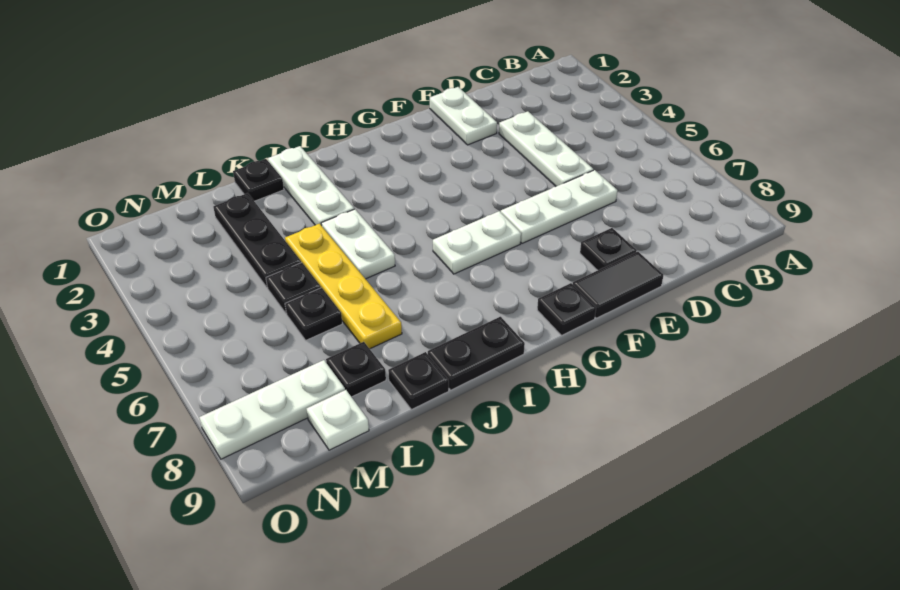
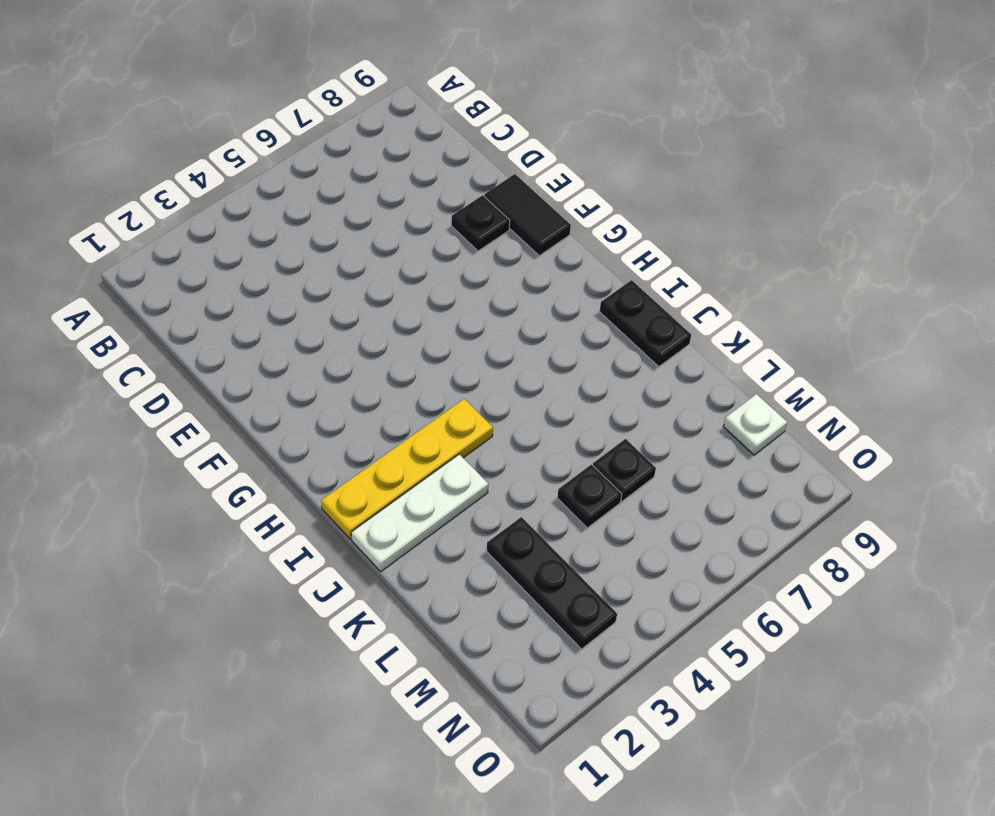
yellow plate I1:I4 level 1 -> yellow plate K4:K7 level 1
black plate L3:N3 level 1 -> black plate L2:L4 level 1
none -> white plate D3:D5 level 1
none -> white plate D6:F6 level 1
none -> white plate E1:E2 level 1

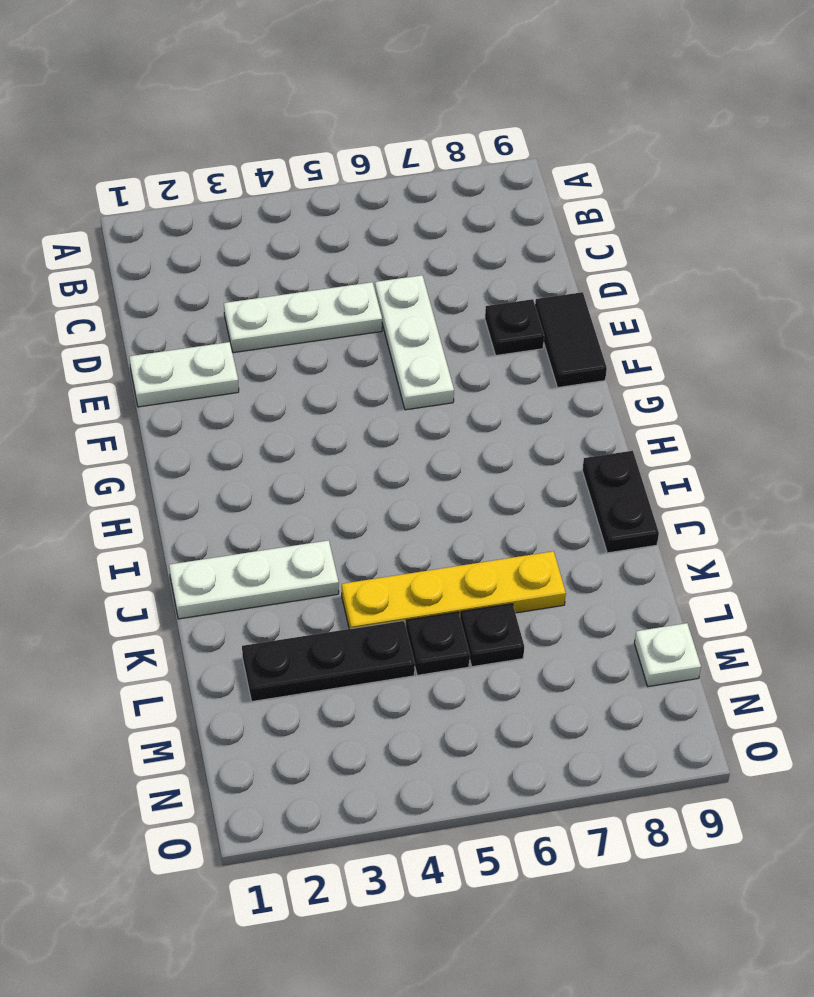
none -> white plate G6:H6 level 1
none -> black plate G9 level 1
none -> white plate J4:J5 level 1

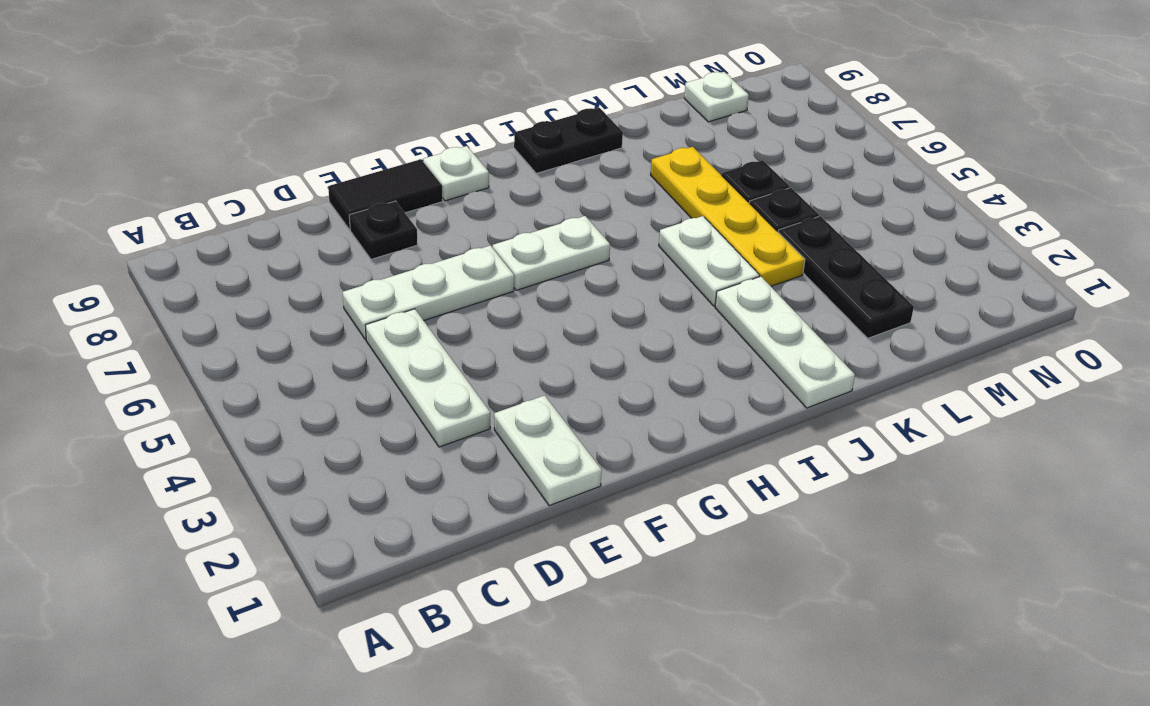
white plate G9 level 1 -> black plate G9 level 1
none -> black plate K1 level 1
none -> black plate K9 level 1
none -> black plate L8 level 1

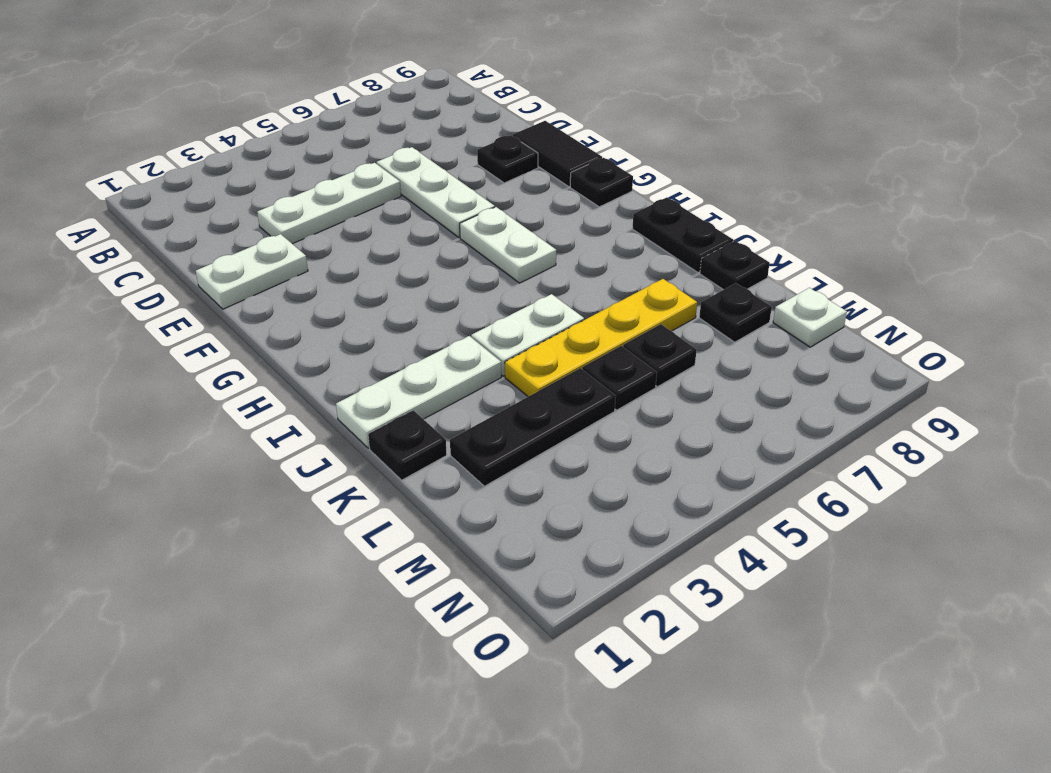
none -> white plate M8:O8 level 1

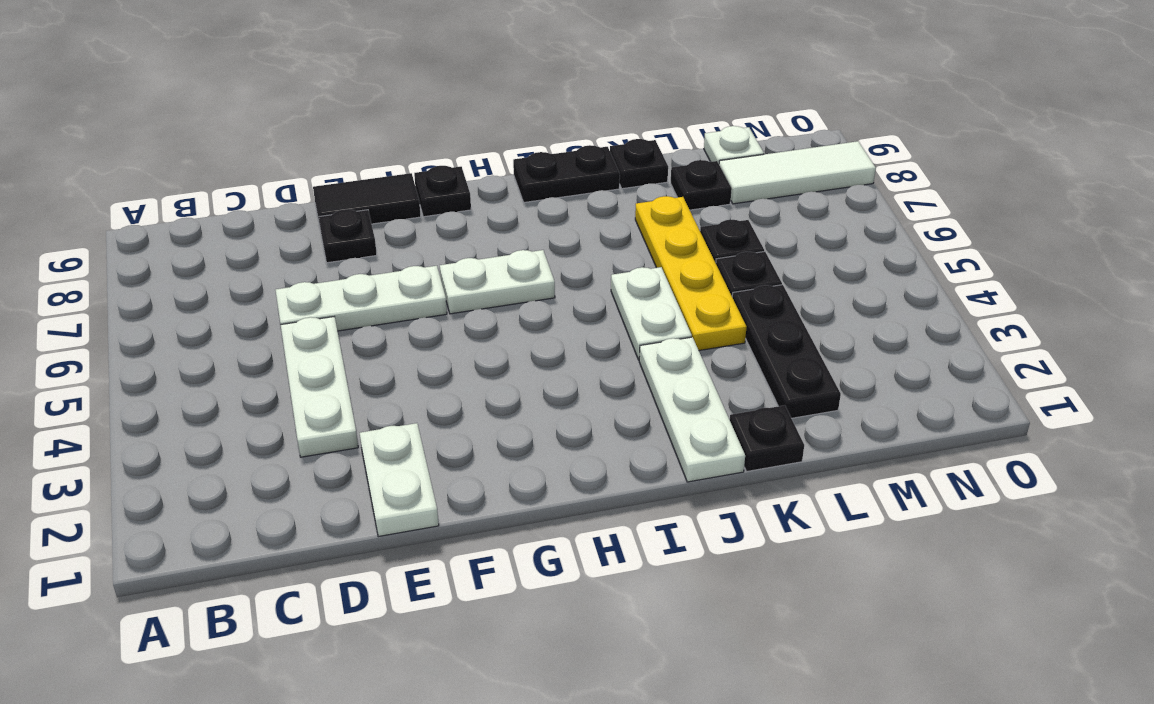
white tile M8:O8 level 1 -> white plate M8:O8 level 1

